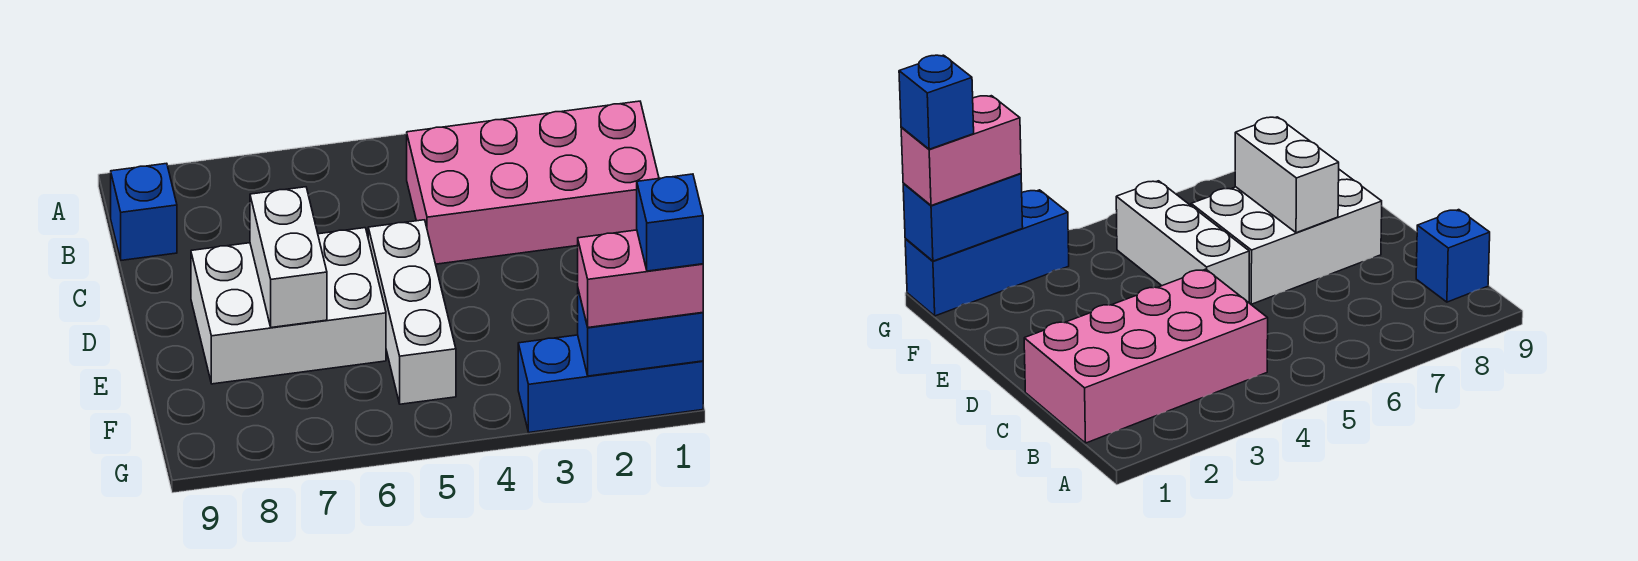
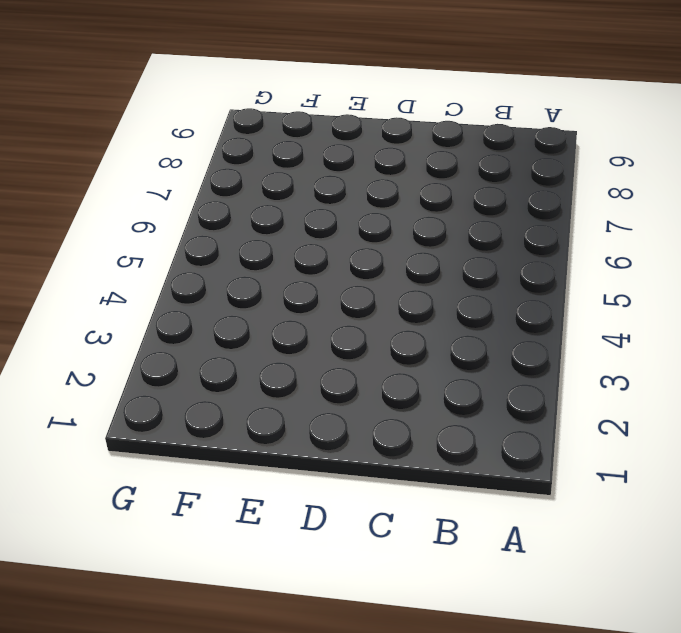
none -> pink brick B1:C4 level 1
none -> blue brick B9 level 1

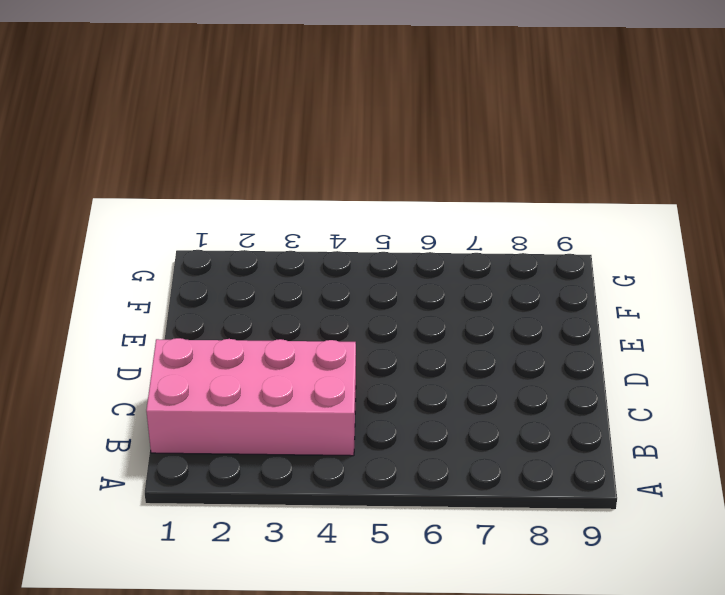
none -> blue brick B9 level 1
none -> white brick D5:F5 level 1

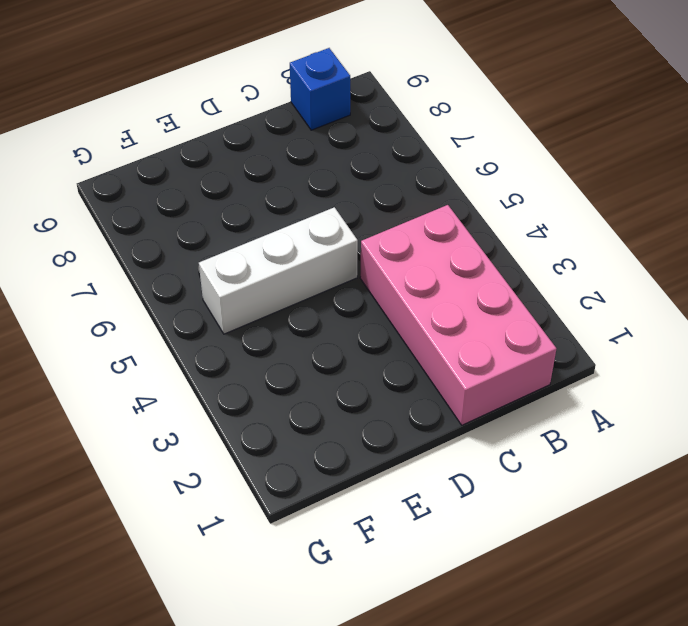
none -> white brick D6:E8 level 1
none -> blue brick G1:G3 level 1

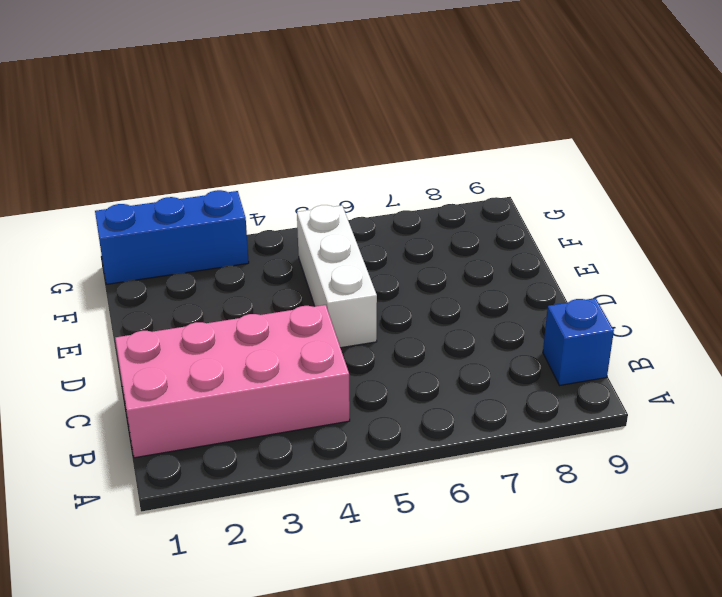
none -> white brick D6:E8 level 1
none -> white brick D7:E7 level 2

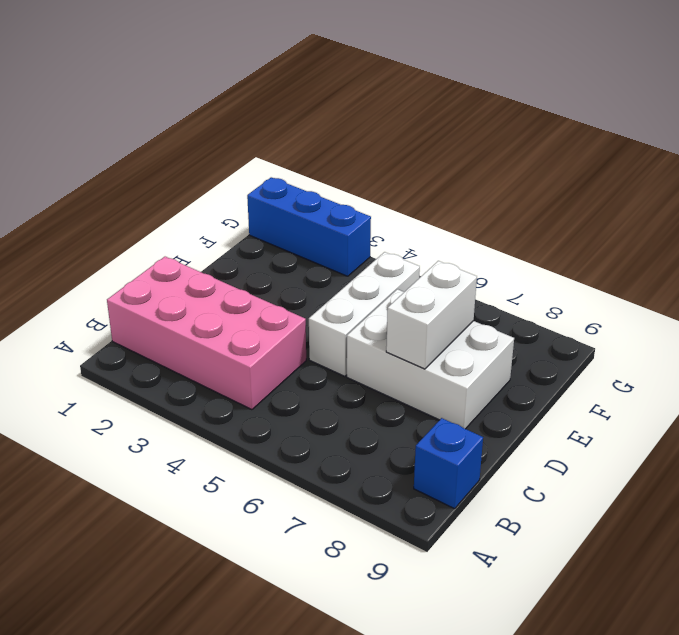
none -> blue brick G1:G2 level 2
none -> pink brick G1:G2 level 3

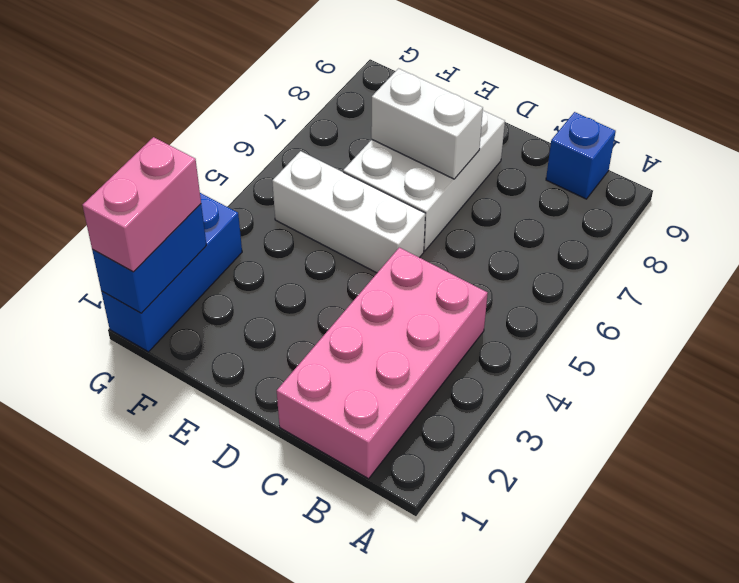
none -> blue brick G1 level 4

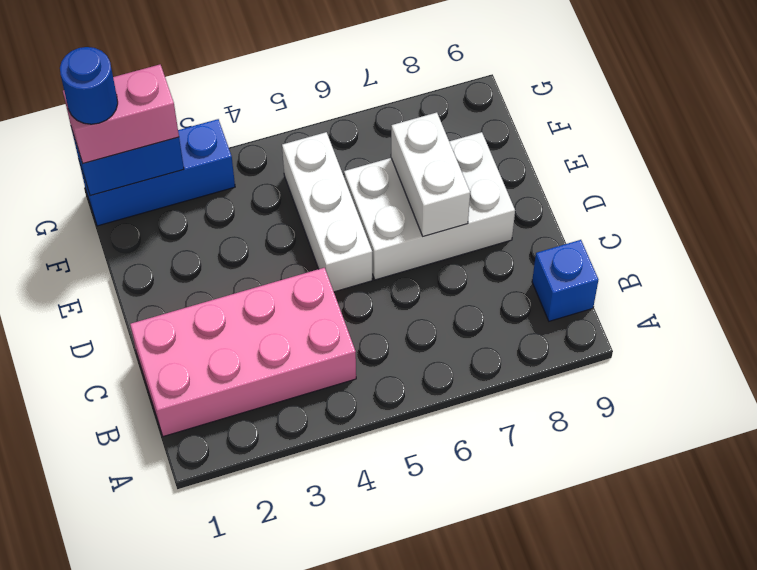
blue round brick G1 level 4 -> blue brick G1 level 4

